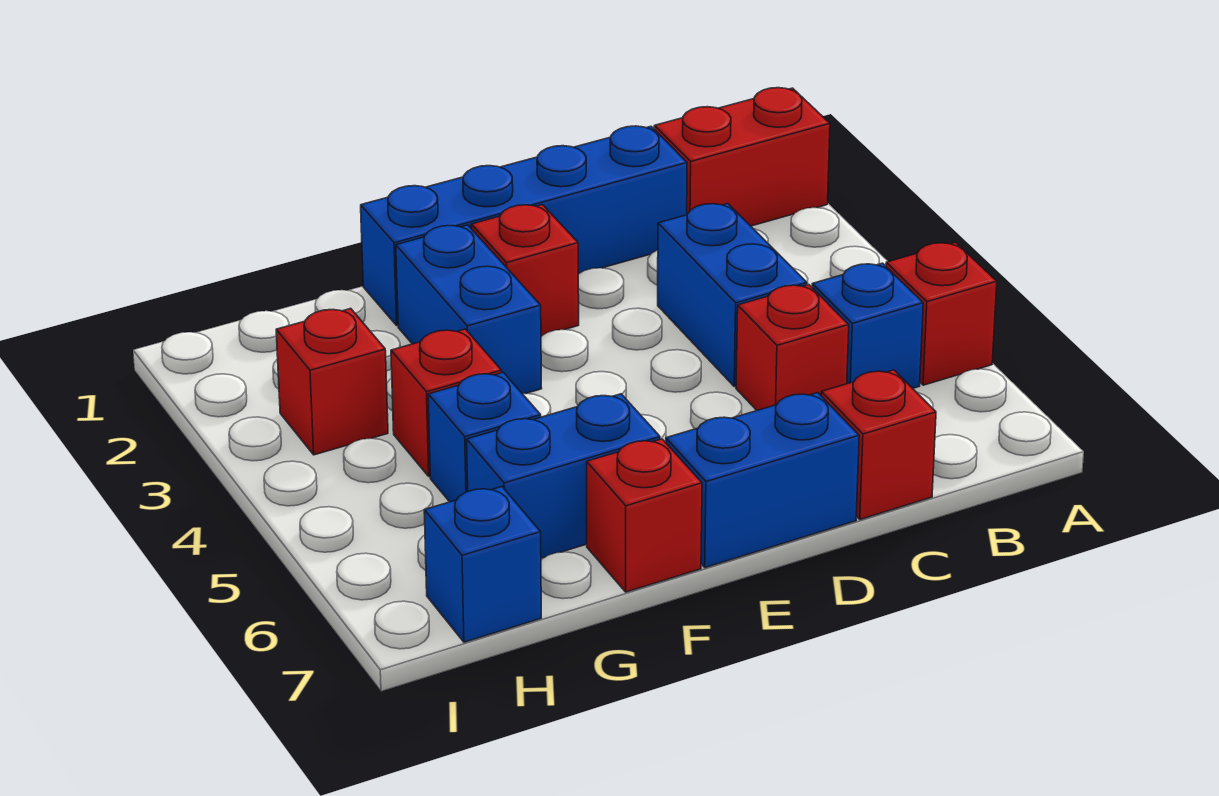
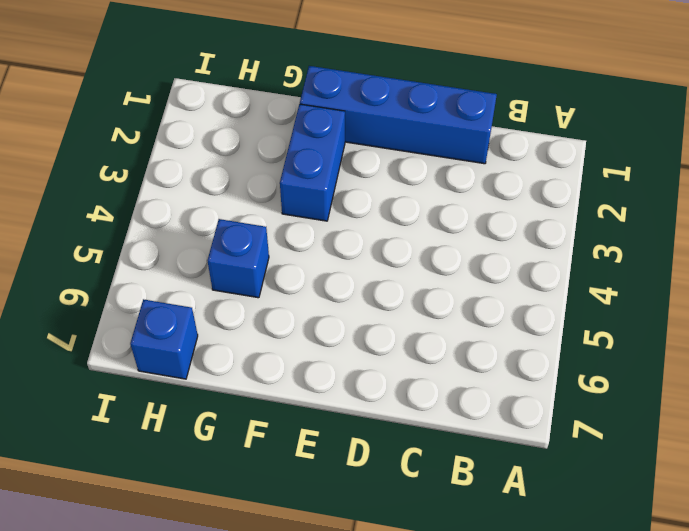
none -> red brick A1:B1 level 1
none -> red brick A5 level 1
none -> blue brick B5 level 1

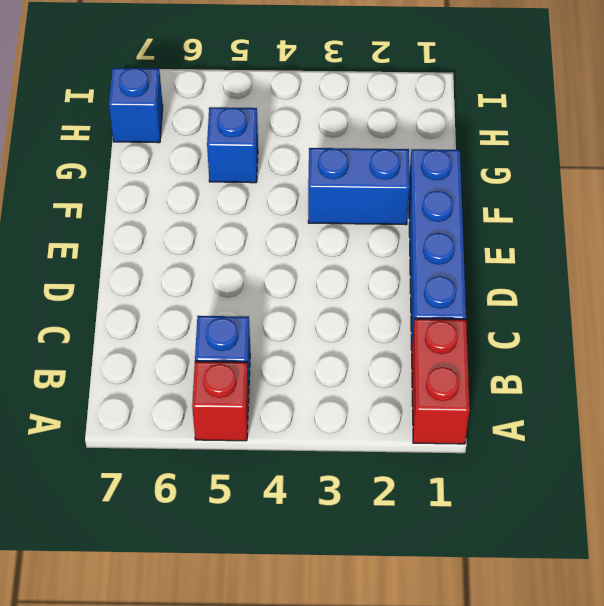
none -> blue brick C3:C4 level 1
none -> red brick C5 level 1
none -> red brick C7 level 1

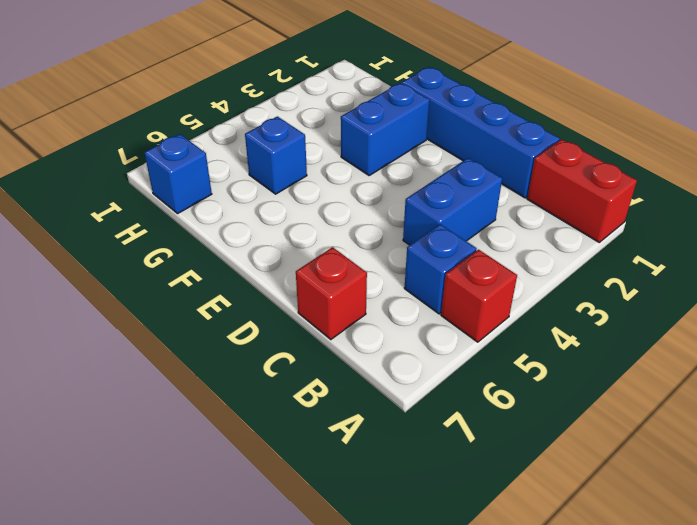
none -> red brick C5 level 1
none -> blue brick D7:E7 level 1
none -> red brick E2 level 1

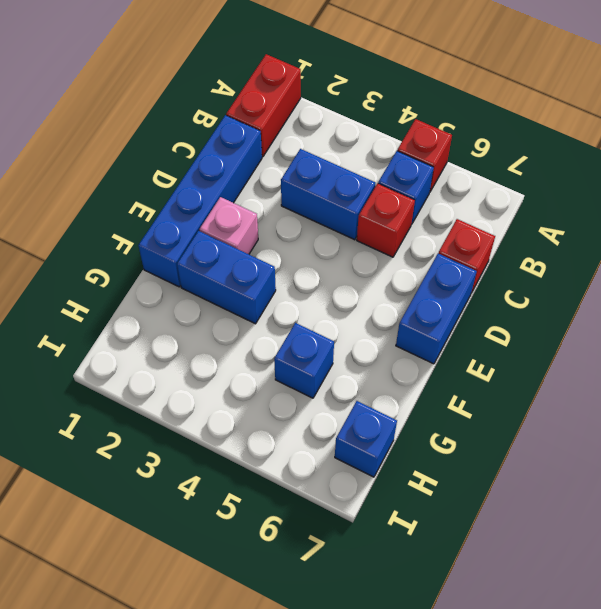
pink brick E2 level 1 -> red brick E2 level 1
none -> blue brick F6:G6 level 1
none -> red brick F7 level 1
none -> red brick G4 level 1

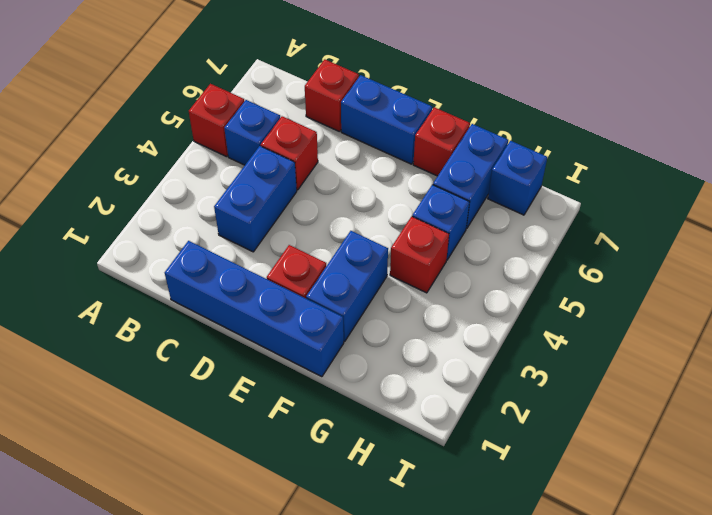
blue brick G6:G7 level 1 -> blue brick F6:G6 level 1
none -> red brick A1:B1 level 1
none -> red brick H3 level 1

